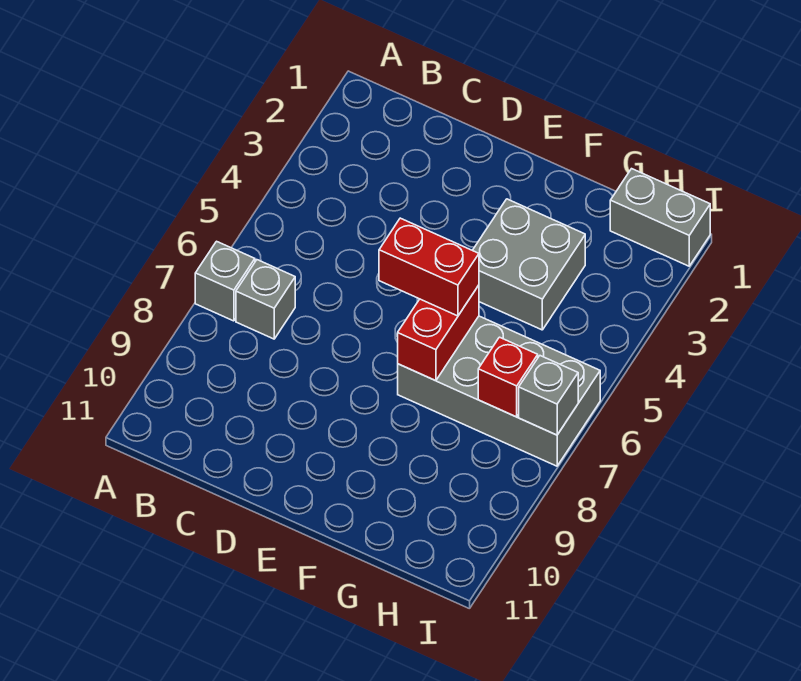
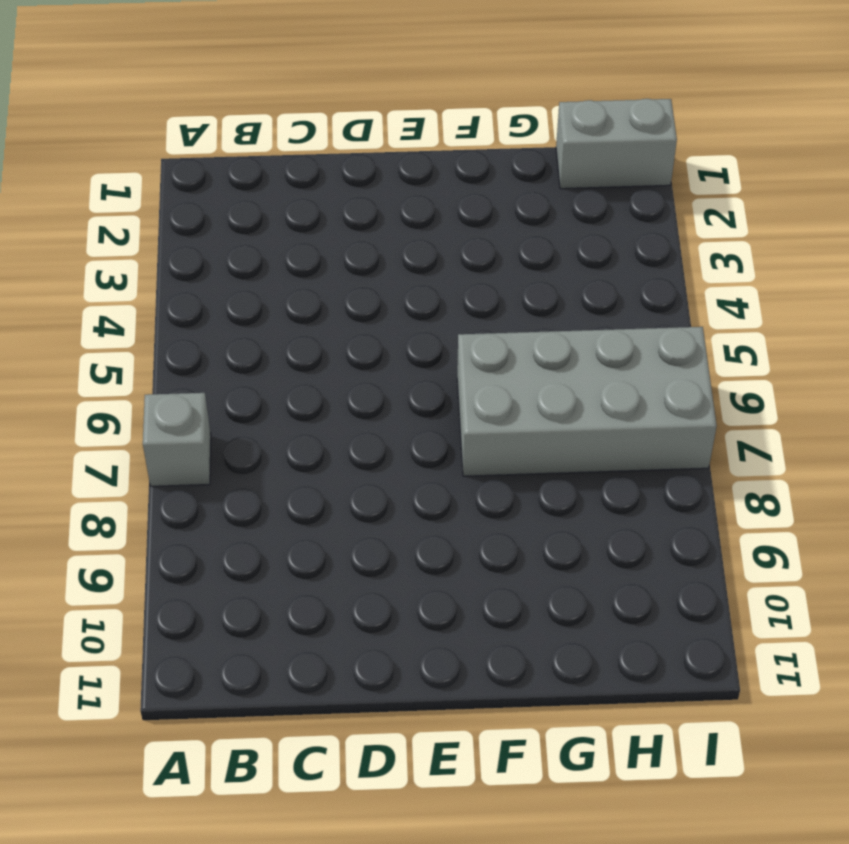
none -> grey brick B7 level 1
none -> grey brick F3:G4 level 1

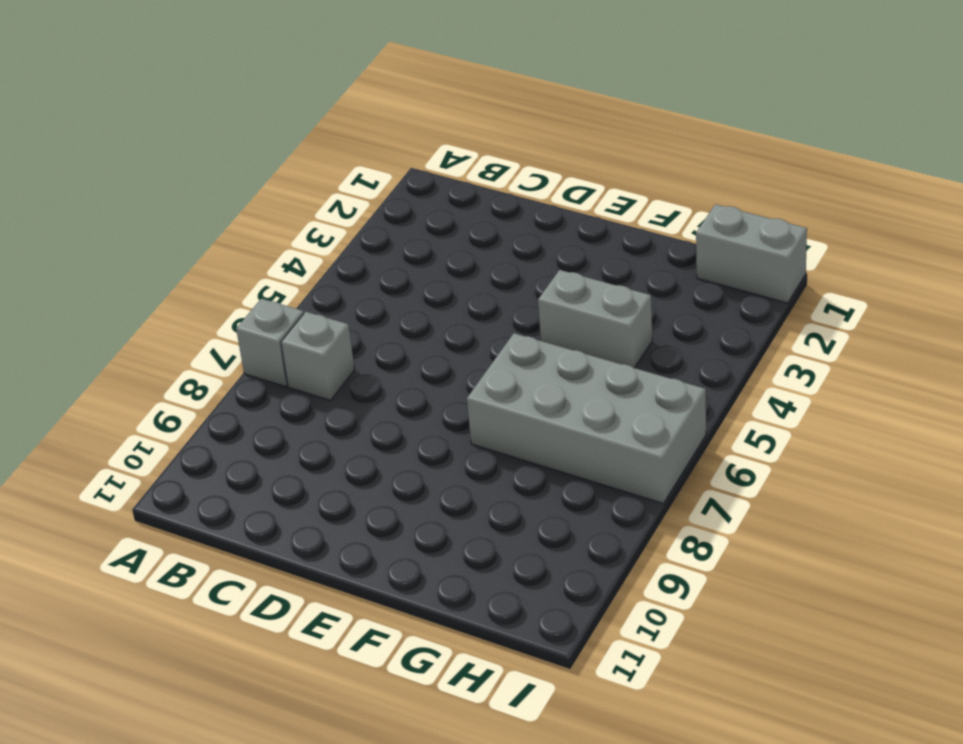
grey brick F4:G4 level 1 -> grey brick F3:G4 level 1
none -> red brick F6:F7 level 2
none -> red brick H7 level 2

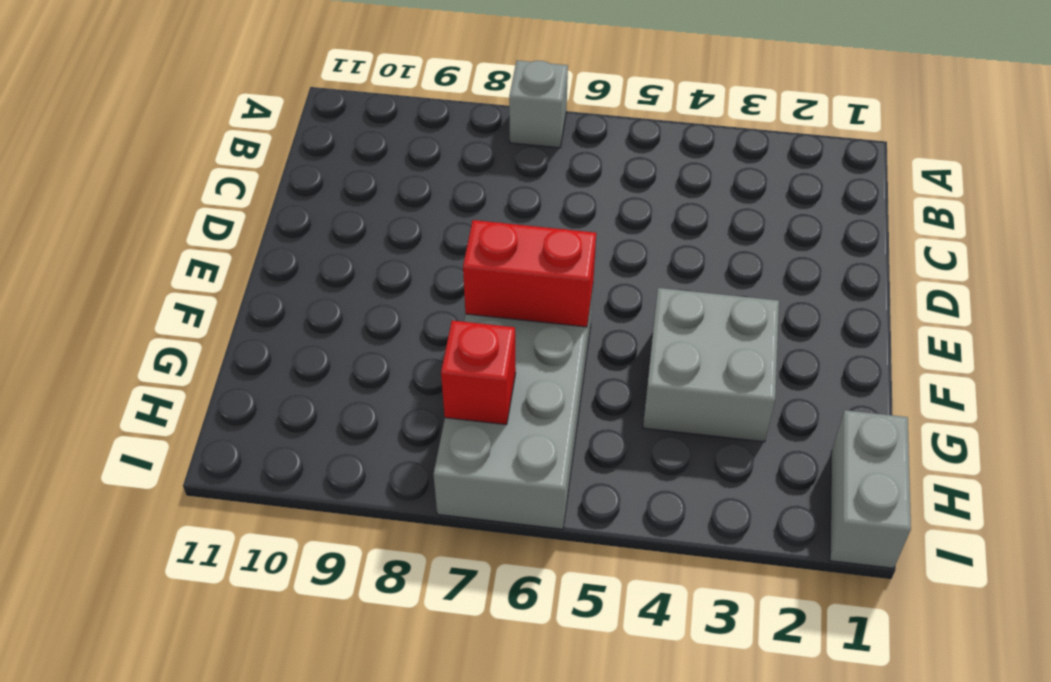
none -> grey brick B7 level 1
none -> grey brick I7 level 2

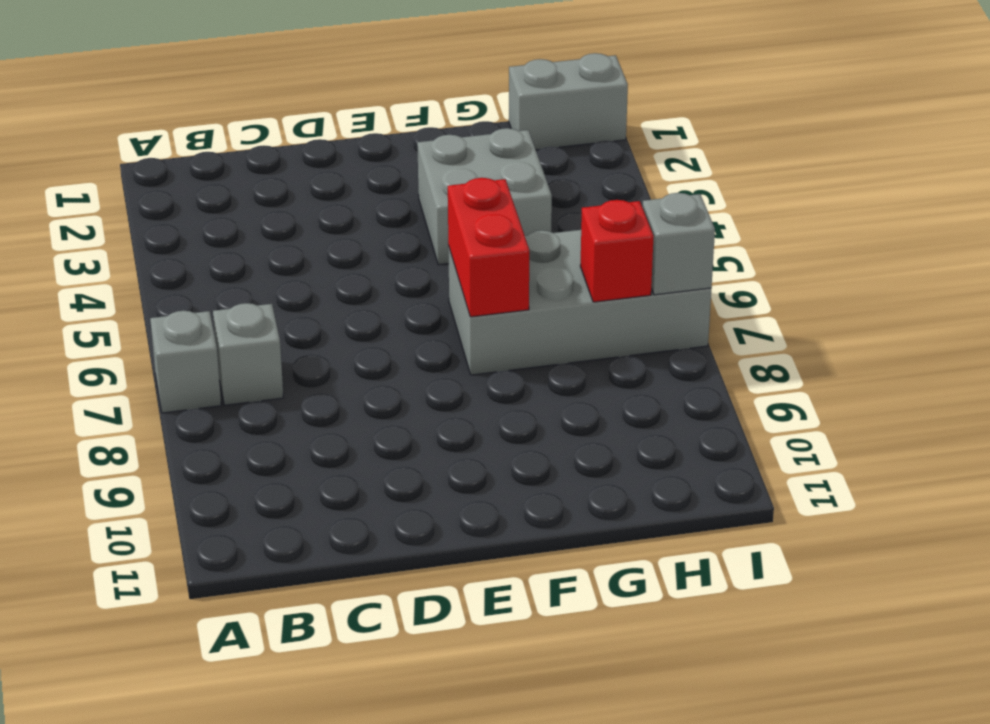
none -> red brick E6:F6 level 3

